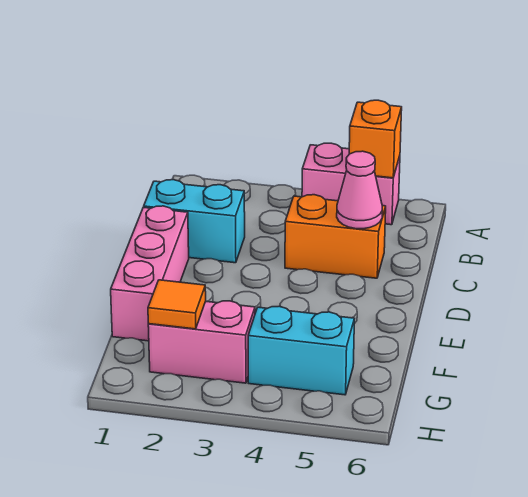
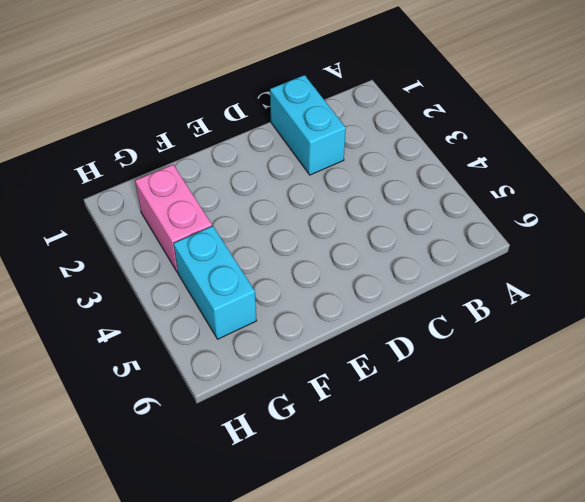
none -> pink brick A4:A5 level 1
none -> orange brick C4:C5 level 1

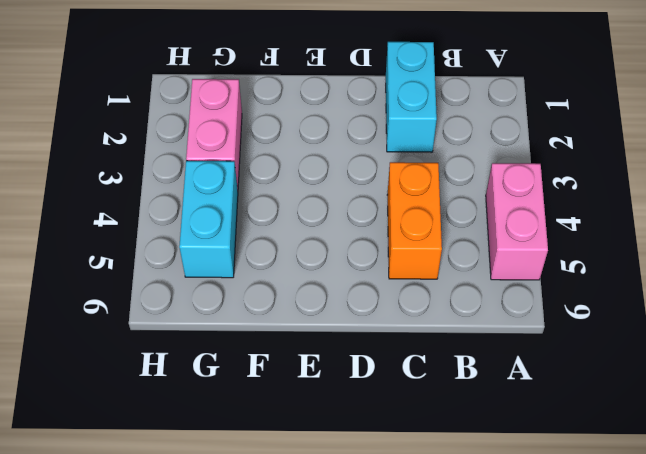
none -> pink brick D1:F1 level 1
none -> orange brick A5 level 2

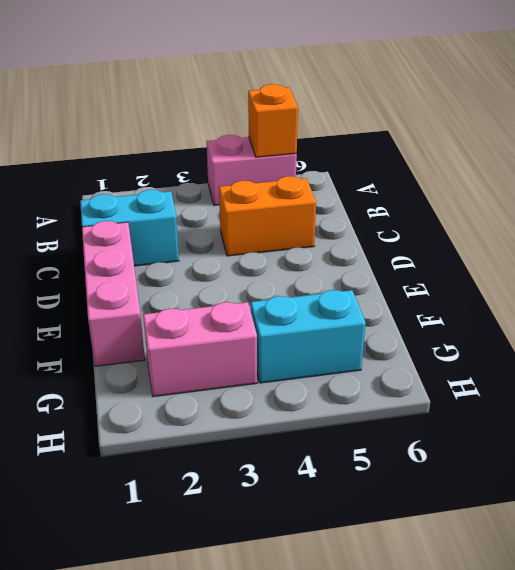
none -> pink cone C5 level 2
none -> orange tile G2 level 2

